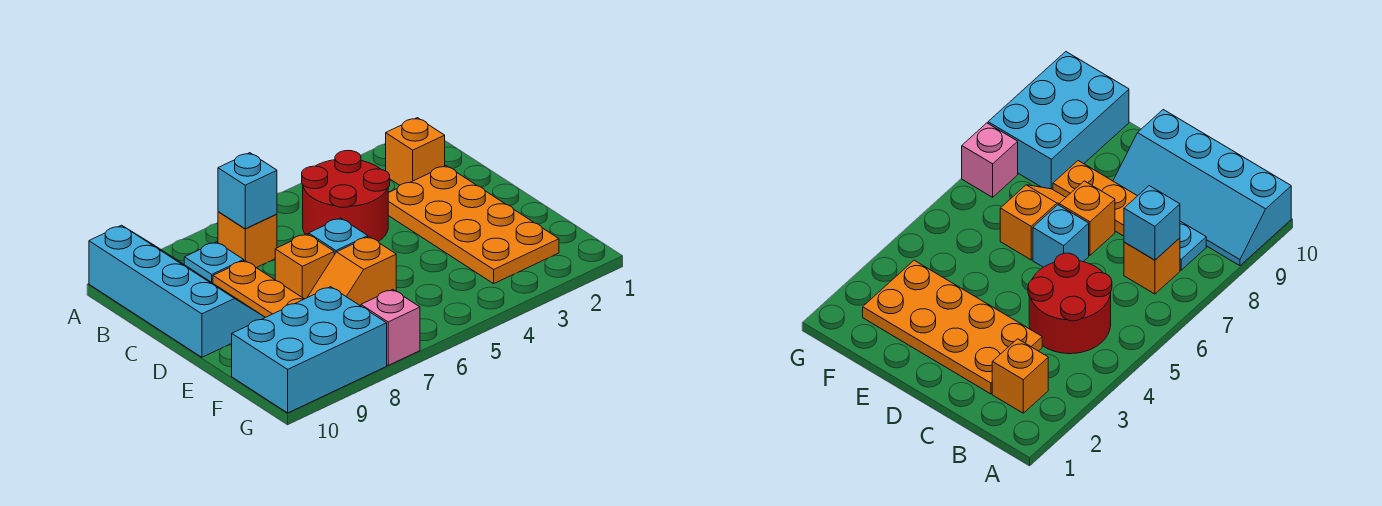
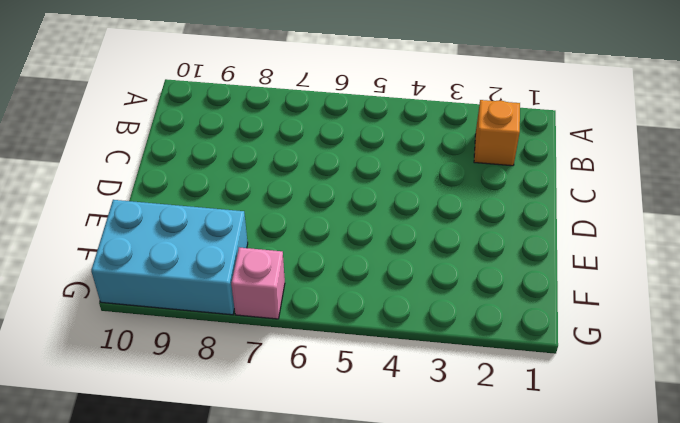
none -> cyan slope A9:D10 level 1 top 10
none -> red round brick B4:C5 level 1
none -> orange brick B7 level 1

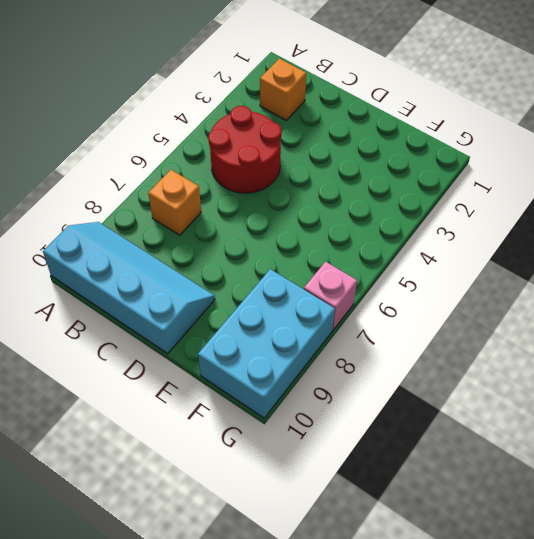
none -> cyan plate B8 level 1
none -> orange plate C2:F3 level 1
none -> orange plate C8:E8 level 1

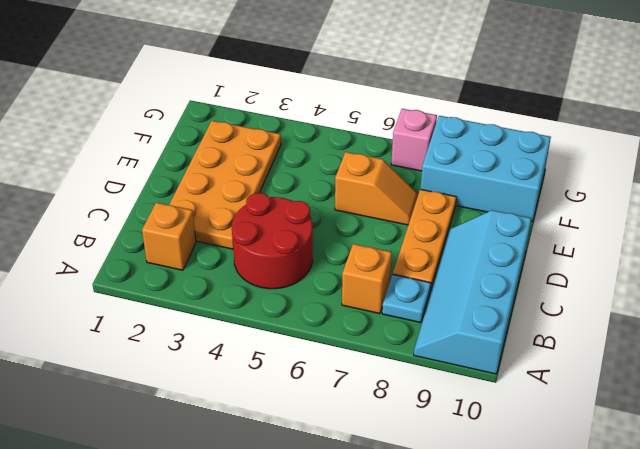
none -> cyan brick D6 level 1
none -> orange brick D7 level 1
none -> cyan brick B7 level 2

